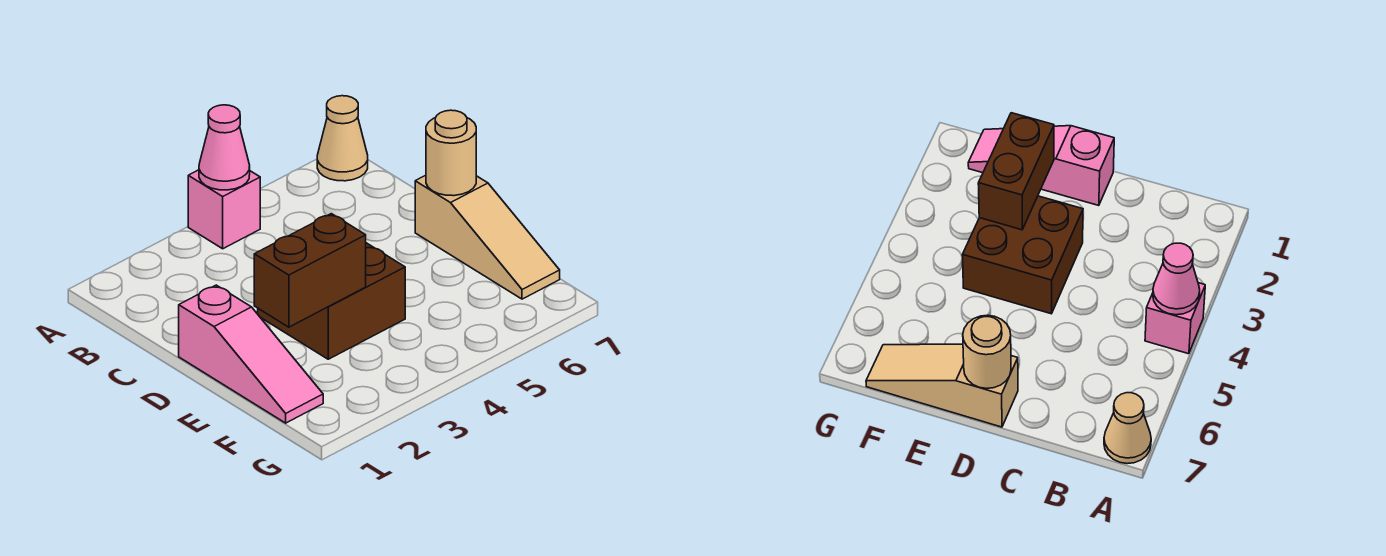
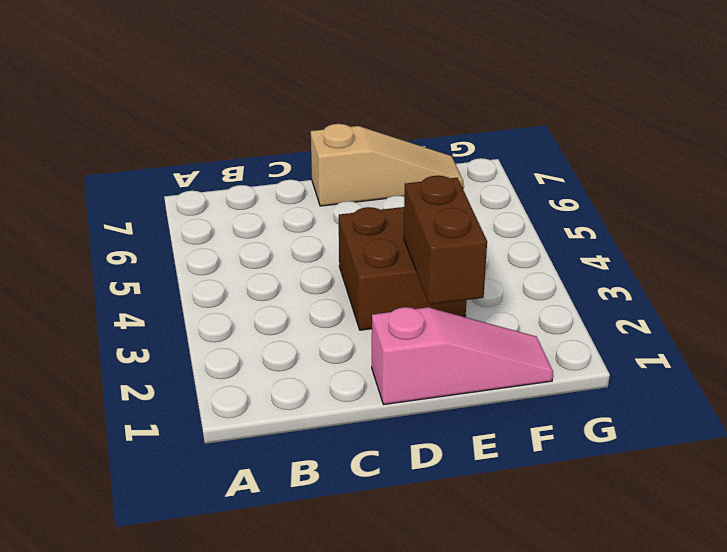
none -> pink brick A4 level 1
none -> tan cone A7 level 1

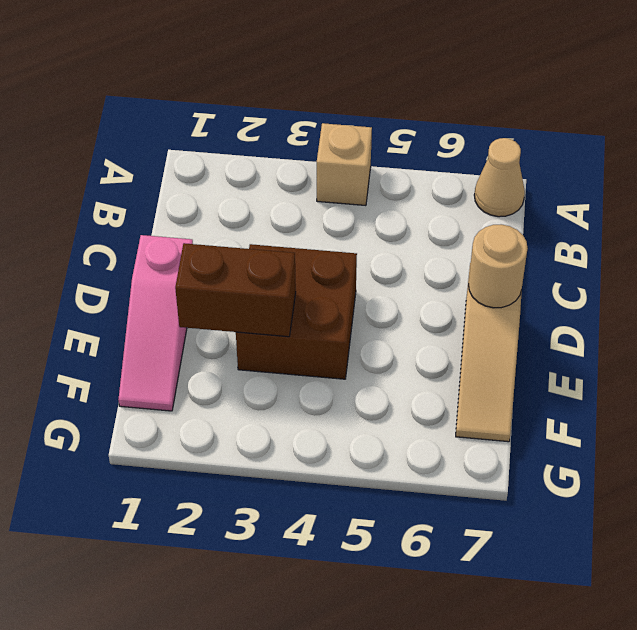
tan brick A4 level 1 -> pink brick A4 level 1
none -> pink cone A4 level 2

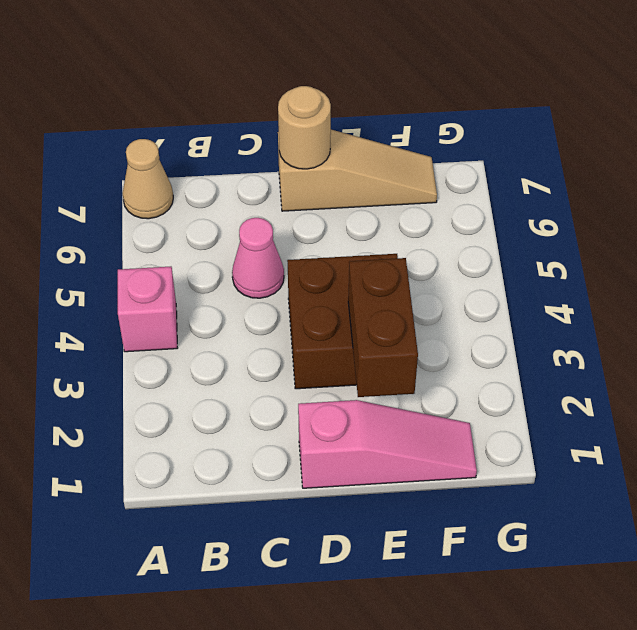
pink cone C5 level 1 -> pink cone A4 level 2

